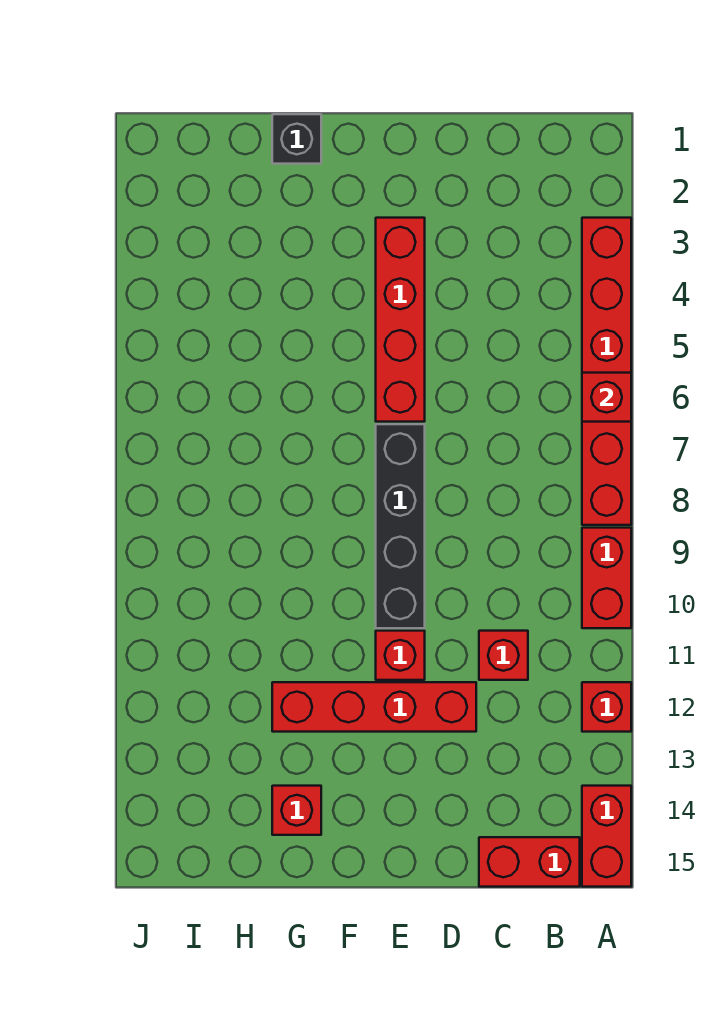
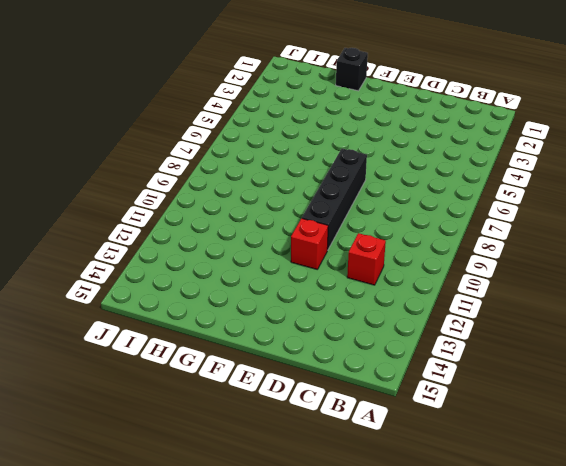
none -> red brick A3:A8 level 1
none -> red brick A9:A10 level 1
none -> red brick A12 level 1

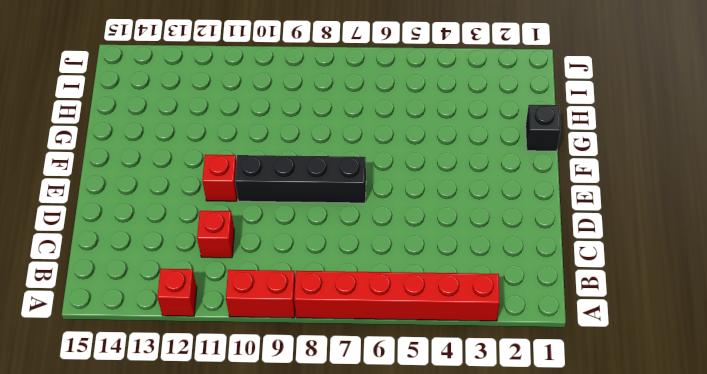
none -> red brick A14:A15 level 1
none -> red brick B15:C15 level 1
none -> red brick D12:G12 level 1

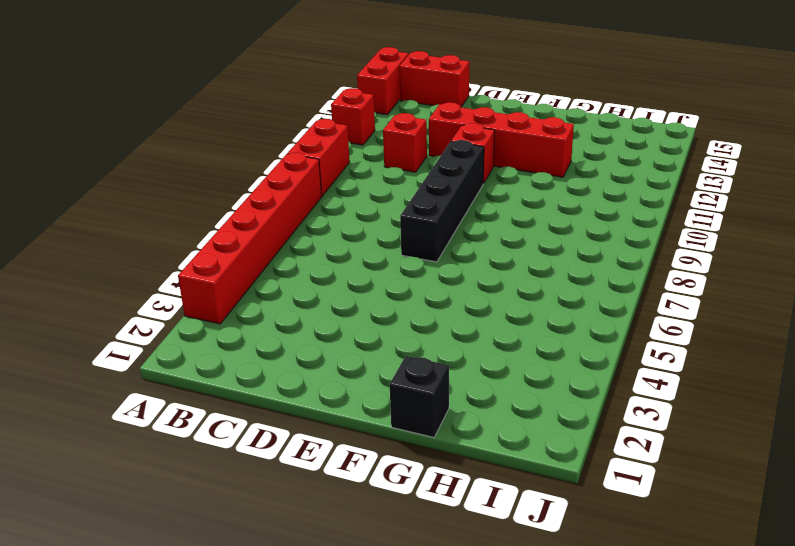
none -> red brick E3:E6 level 1
none -> red brick G14 level 1
none -> red brick A6 level 2

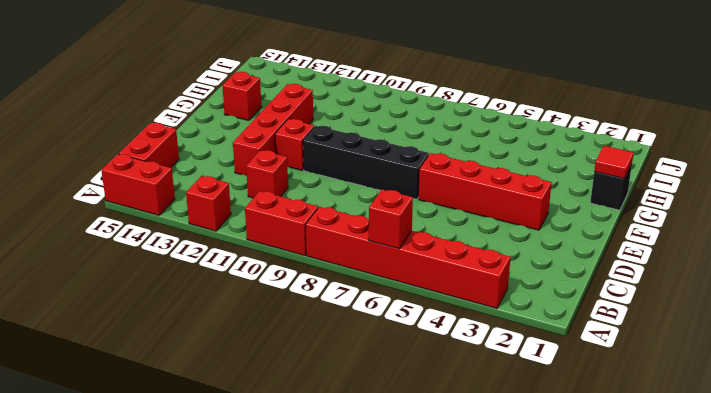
red tile G1 level 2 -> none

